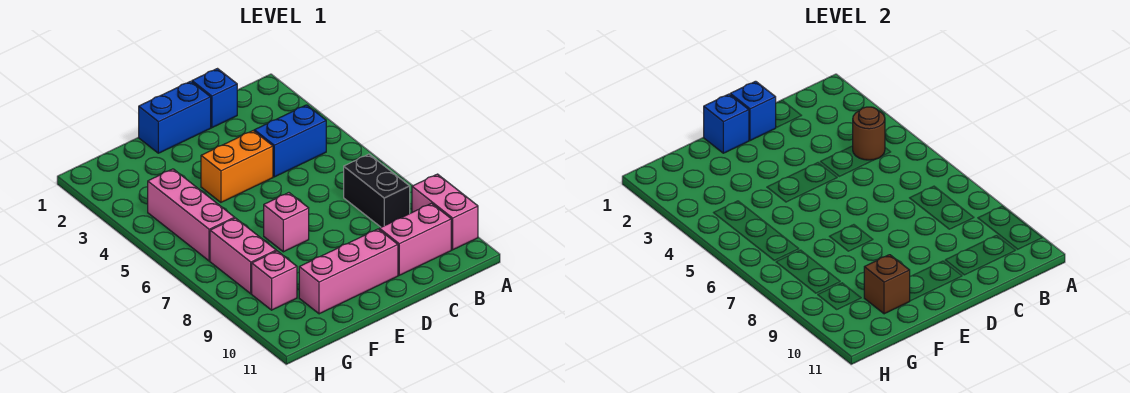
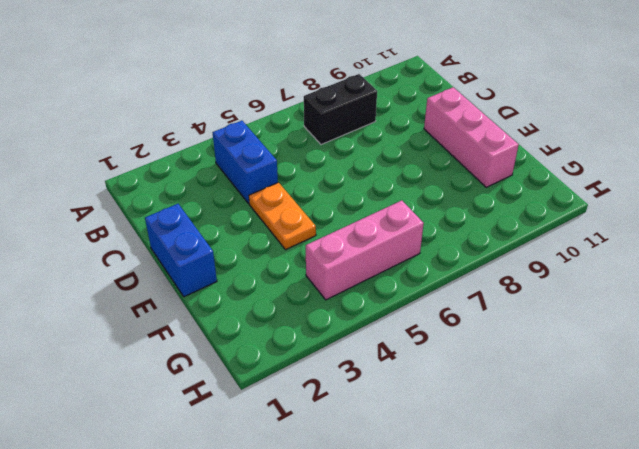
orange plate D4:E4 level 1 -> orange brick D4:E4 level 1
none -> pink brick A9:A10 level 1
none -> pink brick B10:C10 level 1
none -> blue brick C1 level 1

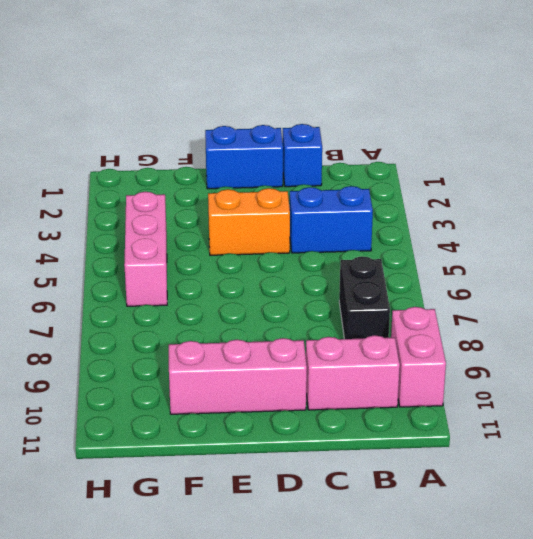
none -> pink brick E7 level 1
none -> pink brick G7:G8 level 1
none -> pink brick G9 level 1

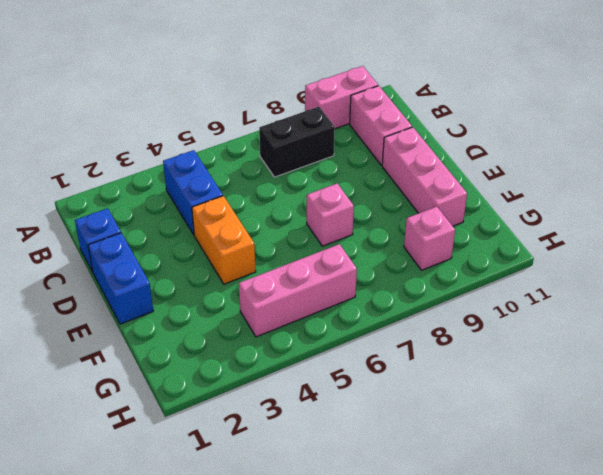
none -> pink brick G7:G8 level 1
none -> brown round brick B4 level 2
none -> blue brick D1 level 2

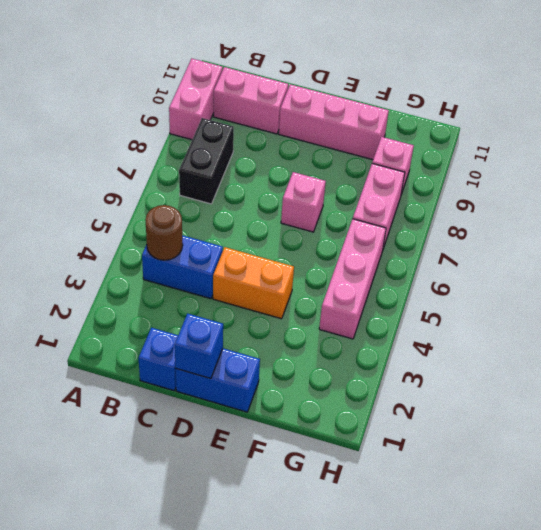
none -> blue brick E1 level 2
none -> brown brick F10 level 2

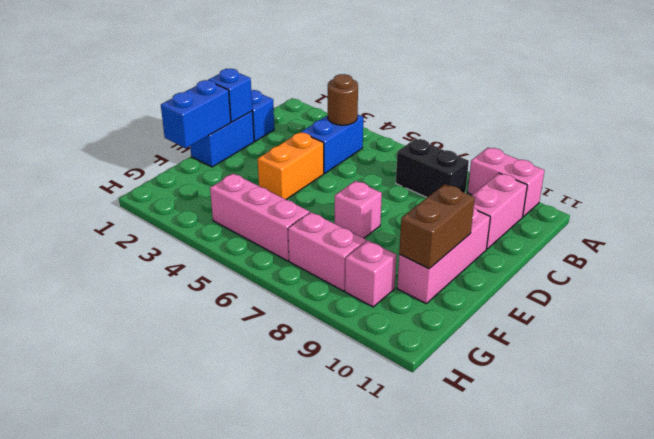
blue brick E1:F1 level 2 -> blue brick E1 level 2
brown brick E10:F10 level 2 -> brown brick F10 level 2

